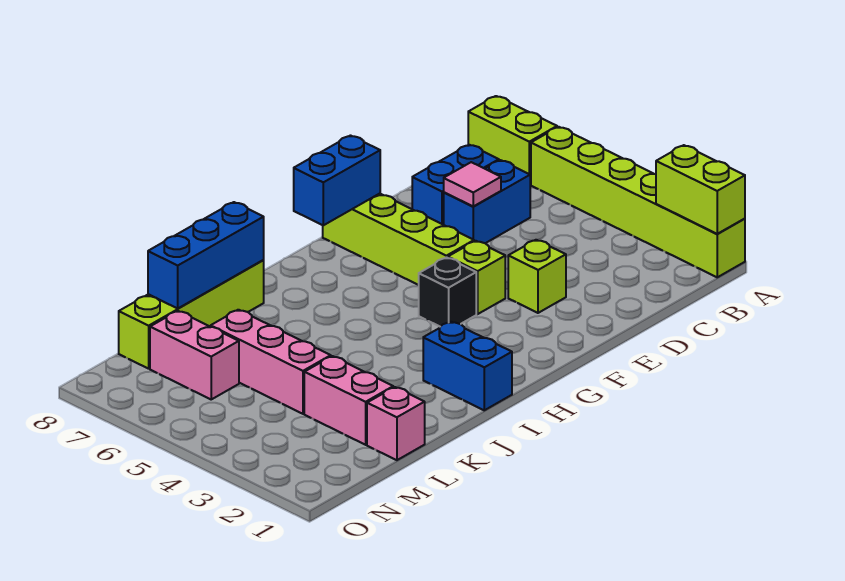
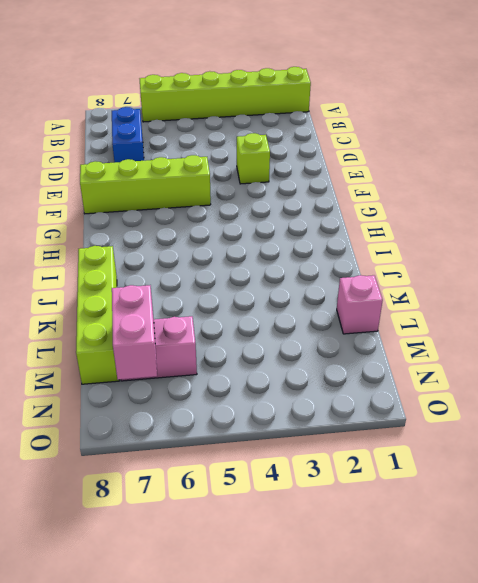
pink brick M7:N7 level 2 -> pink brick L2:L3 level 1
none -> lime brick A7:A8 level 1
none -> blue brick C6:D6 level 1
none -> lime brick F4 level 1

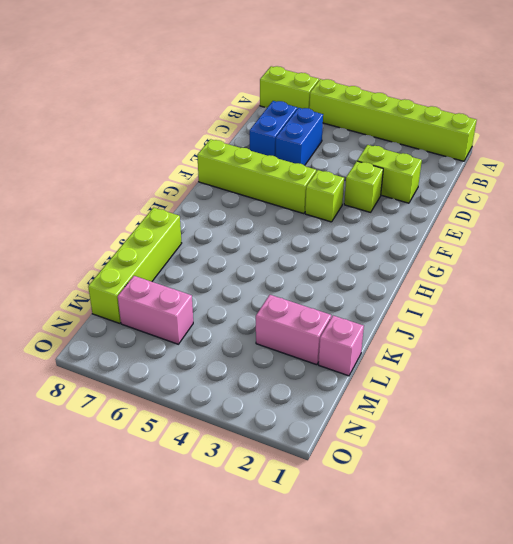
lime brick D2:D3 level 1 -> lime brick A1:A2 level 2
none -> black brick G4 level 1
none -> blue brick I1:I2 level 1
none -> pink brick L4:L6 level 1

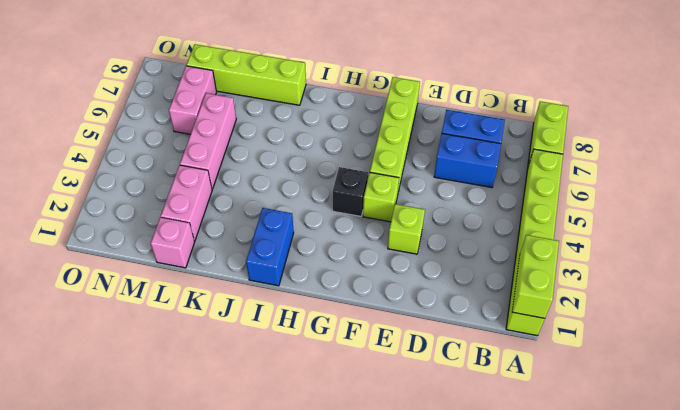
none -> pink tile D6 level 2
none -> blue brick F8:G8 level 2
none -> blue brick J8:L8 level 2

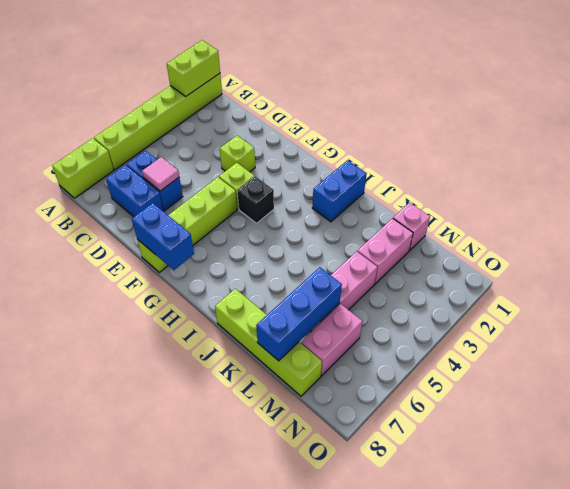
blue brick L6:L8 level 2 -> blue brick J8:L8 level 2

